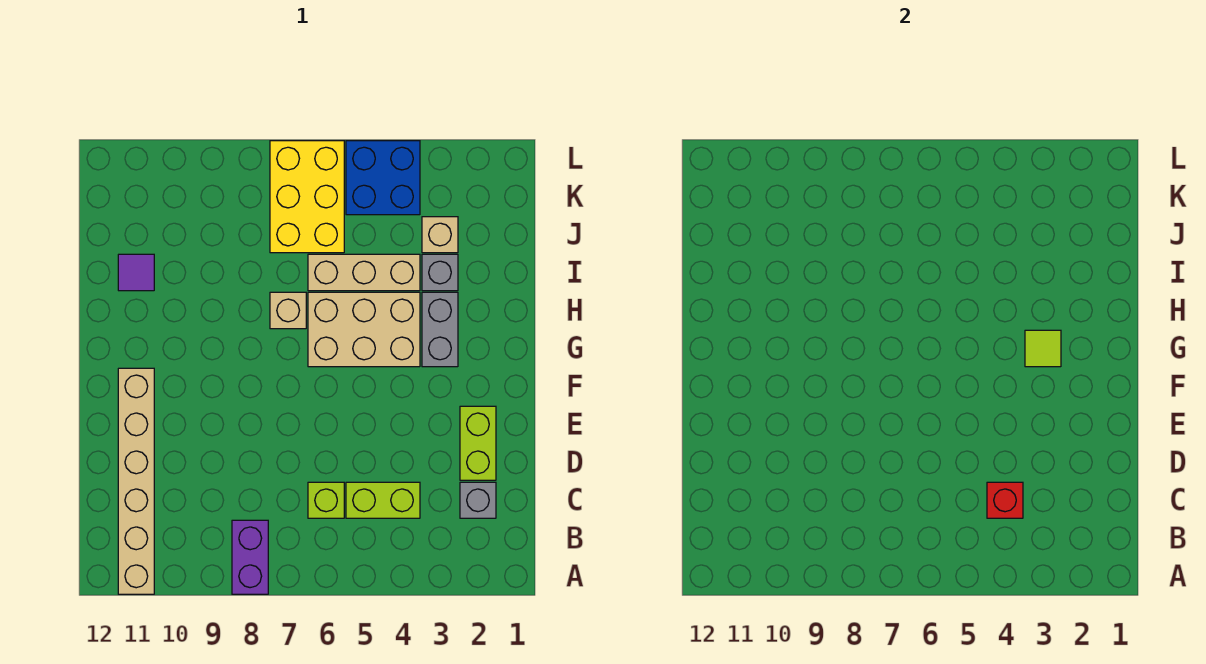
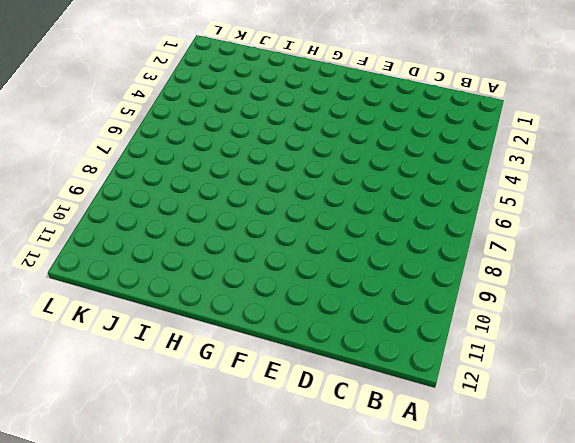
none -> purple brick A8:B8 level 1
none -> tan brick A11:F11 level 1
none -> grey brick C2 level 1

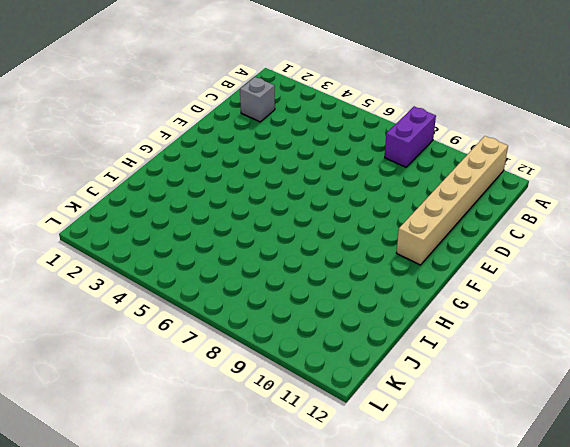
none -> lime brick C4:C5 level 1
none -> lime brick C6 level 1
none -> lime brick D2:E2 level 1

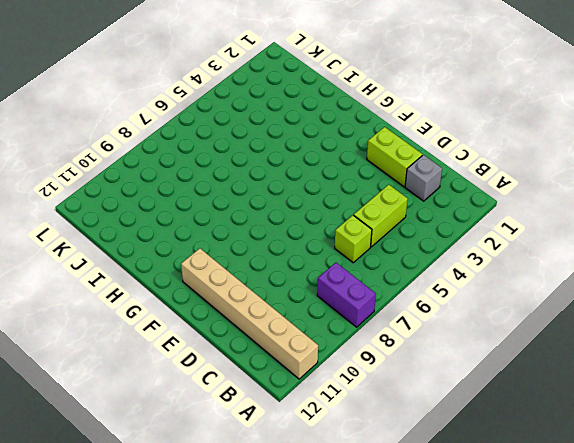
none -> grey brick G3:H3 level 1
none -> tan brick G4:H6 level 1
none -> tan brick H7 level 1

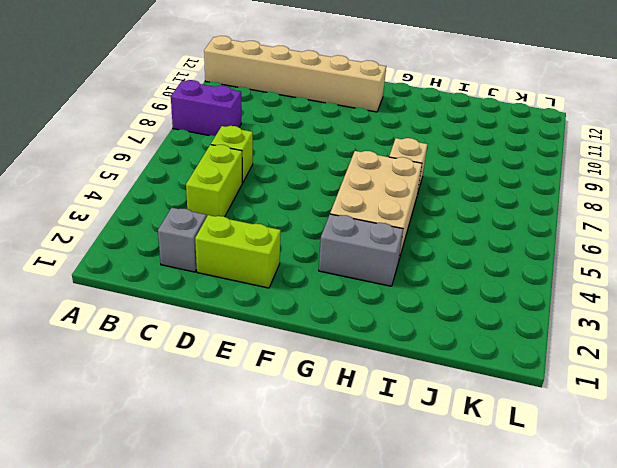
none -> grey brick I3 level 1
none -> tan brick I4:I6 level 1
none -> purple tile I11 level 1

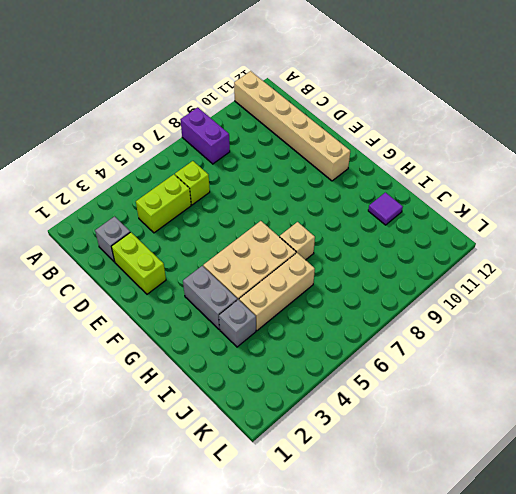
none -> tan brick J3 level 1
none -> yellow brick J6:L7 level 1
none -> blue brick K4:L5 level 1

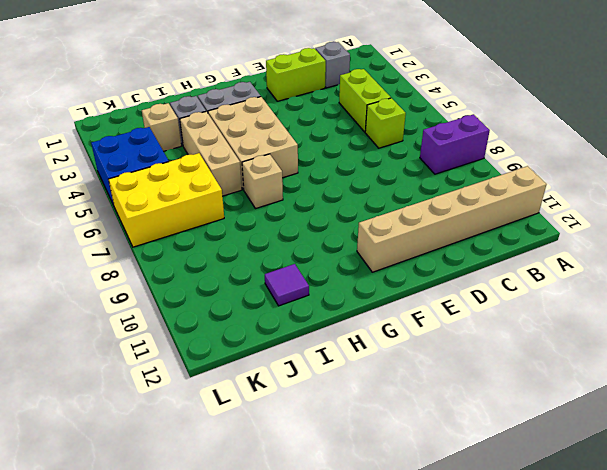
none -> red brick C4 level 2
none -> lime tile G3 level 2

